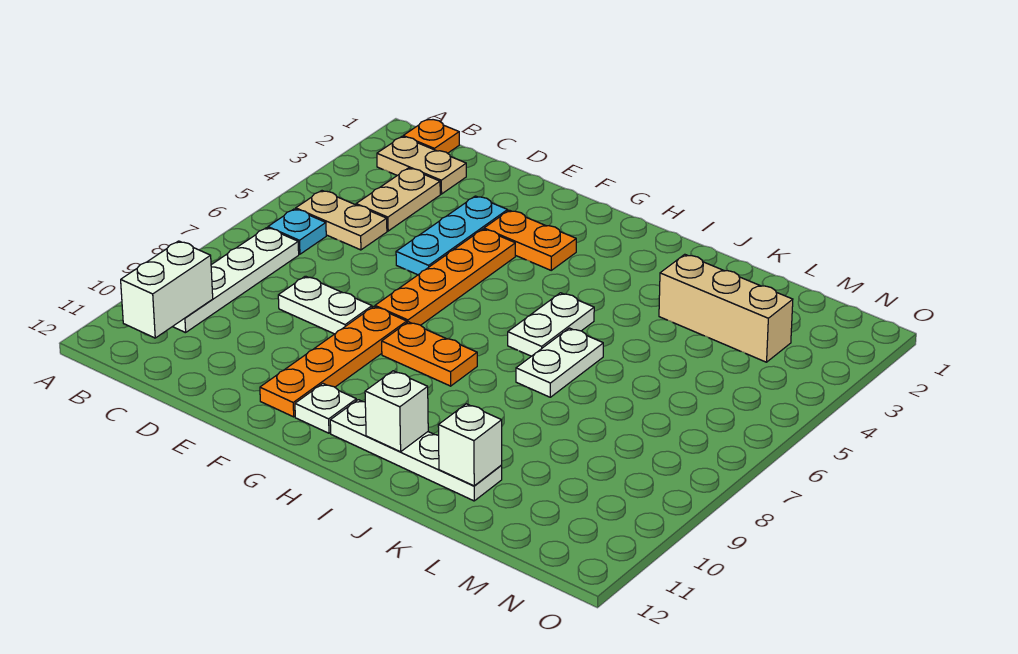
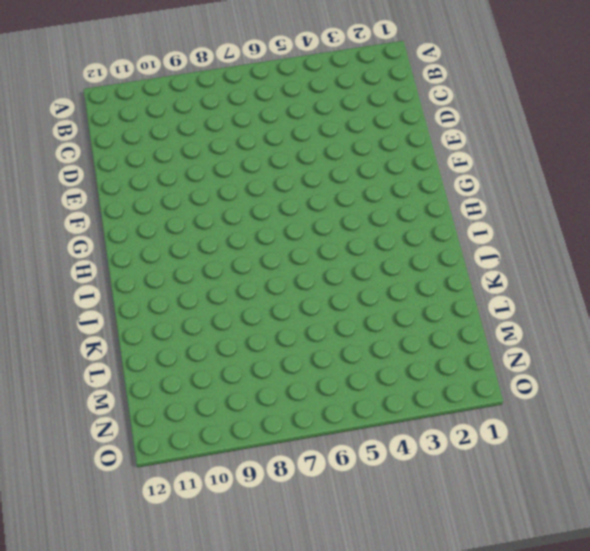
none -> orange plate B1 level 1
none -> tan plate B2:C2 level 1
none -> tan plate B5:C5 level 1

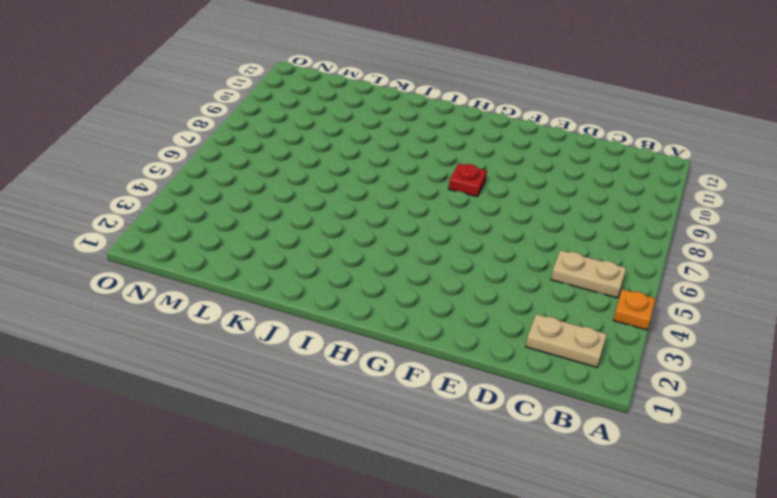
orange plate A4 level 1 -> orange plate B1 level 1
red plate G8 level 1 -> orange plate G8:H8 level 1
none -> cyan plate B6 level 1
none -> white plate B7:B10 level 1
none -> tan plate C3:C4 level 1

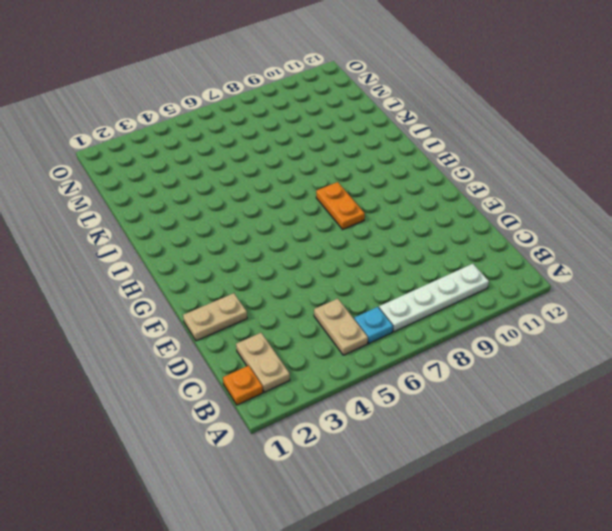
tan plate E1:E2 level 1 -> tan plate C3:C4 level 1
none -> white plate D8:E8 level 1
none -> cyan plate E3:E5 level 1
none -> orange plate F3:G3 level 1

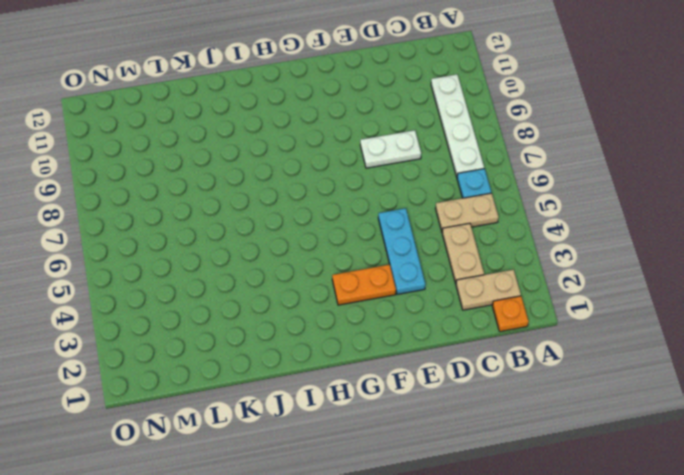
none -> orange plate F4:F7 level 1
none -> orange plate F8:F11 level 1
none -> orange plate G8:H8 level 1

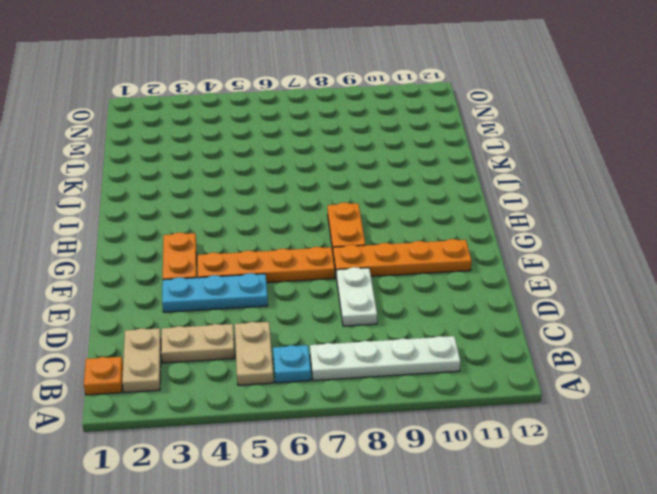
none -> white plate G11 level 1
none -> white plate H11:K11 level 1
none -> white plate I5:I6 level 1

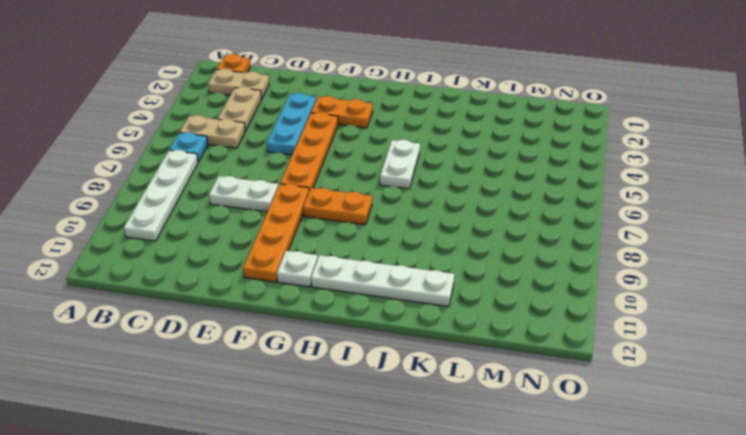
none -> white plate J6:J7 level 1
none -> tan brick K3:M3 level 1
none -> white brick B10:B11 level 2

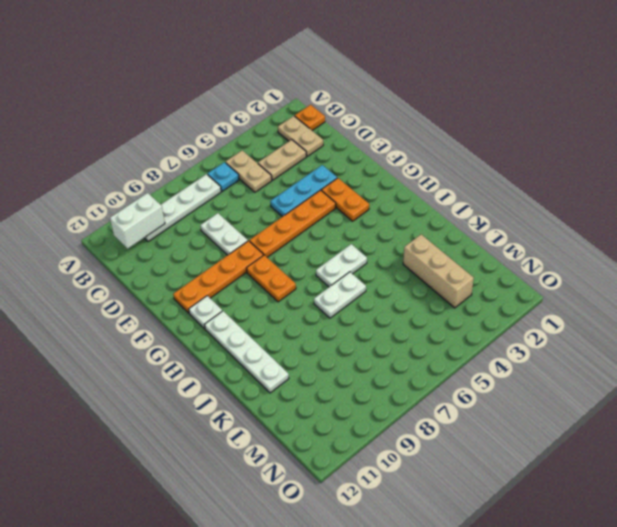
none -> white brick I11 level 2
none -> white brick K11 level 2

